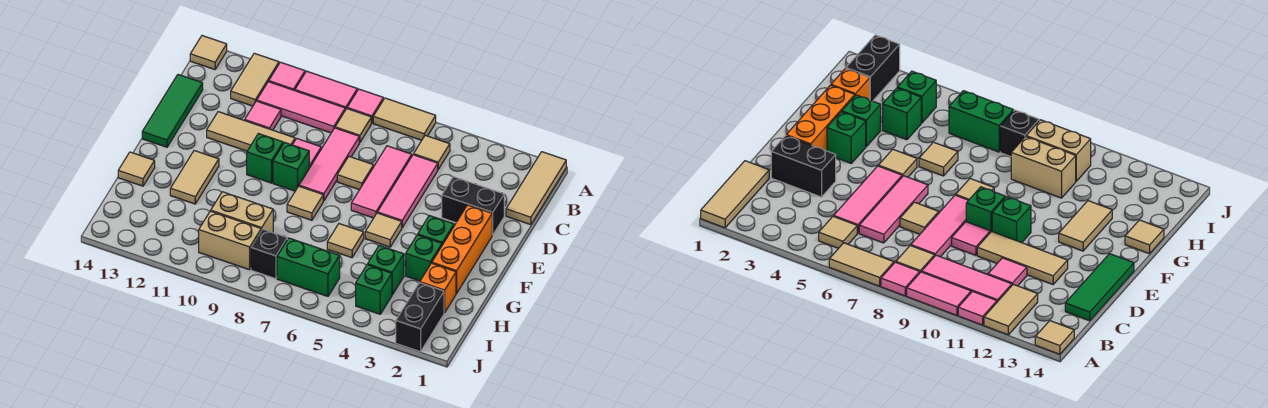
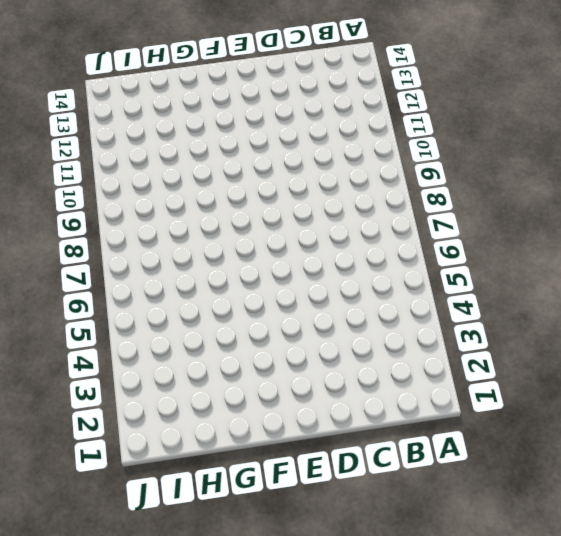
none -> tan tile A1:C1 level 1
none -> tan tile A6:A7 level 1
none -> pink tile A8 level 1
none -> pink tile A9:A10 level 1

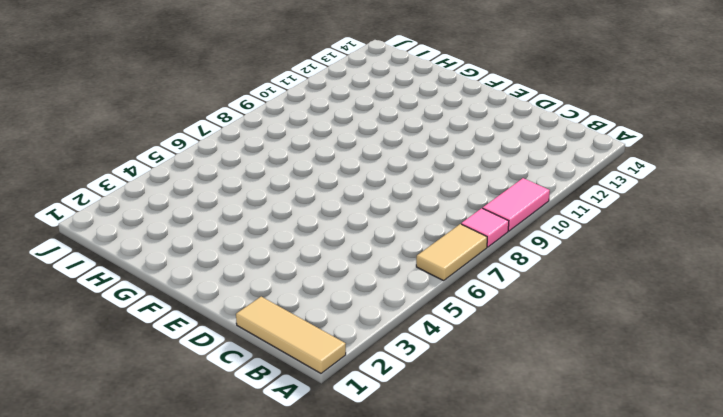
none -> pink tile A11 level 1
none -> tan tile A12:B12 level 1
none -> tan tile A14 level 1
none -> tan tile B5 level 1

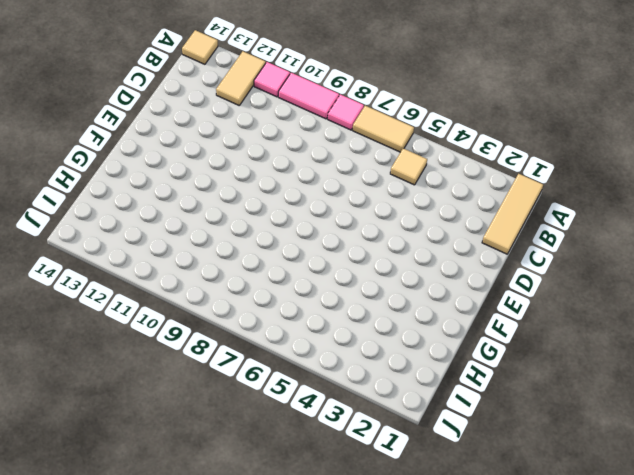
none -> tan tile B8 level 1
none -> pink tile B9:B11 level 1
none -> pink tile C5:E5 level 1
none -> pink tile C6:E6 level 1

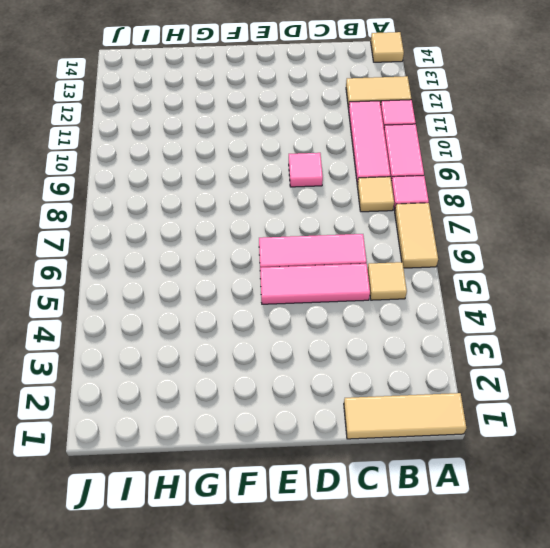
none -> pink tile C8:E8 level 1
none -> pink tile C11 level 1
none -> green tile C14:E14 level 1
none -> black brick D2:D3 level 1

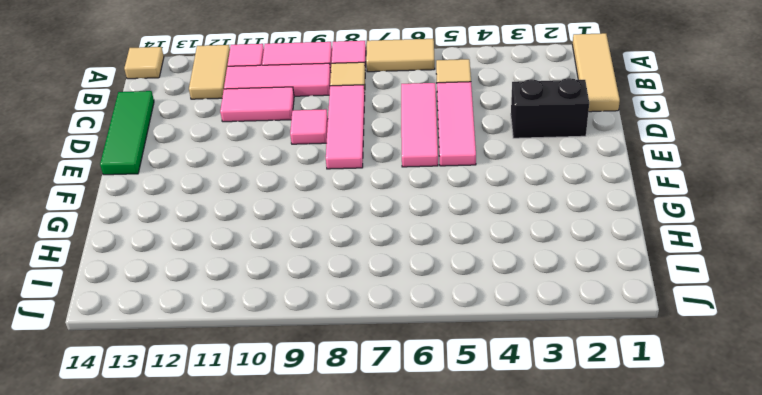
pink tile C10:C11 level 1 -> pink tile C11 level 1
none -> tan tile D7 level 1
none -> tan tile D10:D12 level 1
none -> orange brick E2:G2 level 1
none -> green brick E9 level 1

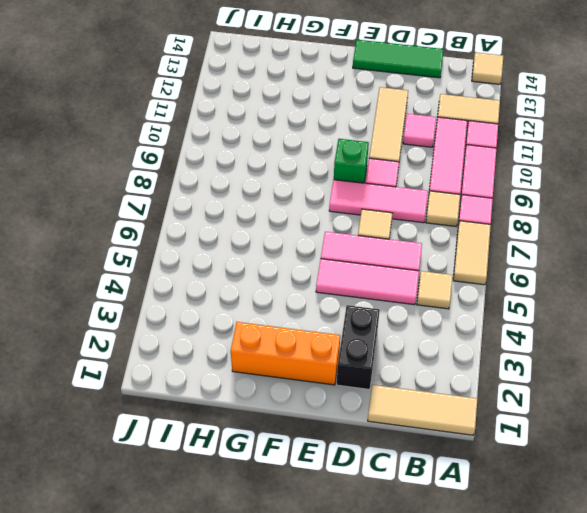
none -> green brick E10 level 1
none -> green brick F3 level 1
none -> tan tile F5 level 1
none -> tan tile F8 level 1

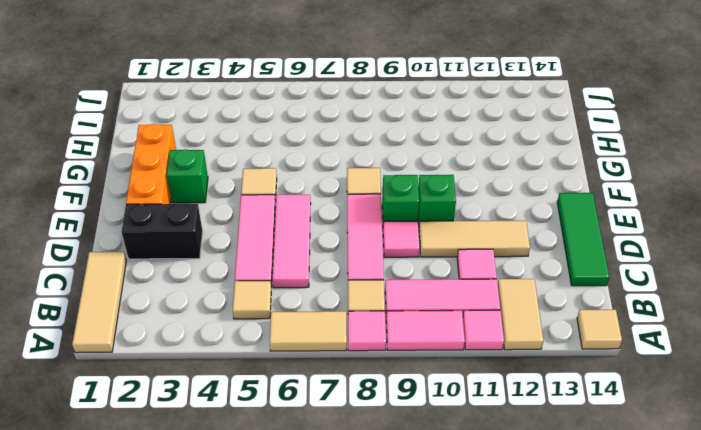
none -> tan tile D7 level 1
none -> tan tile F12:G12 level 1
none -> green brick G3 level 1
none -> tan tile G6 level 1

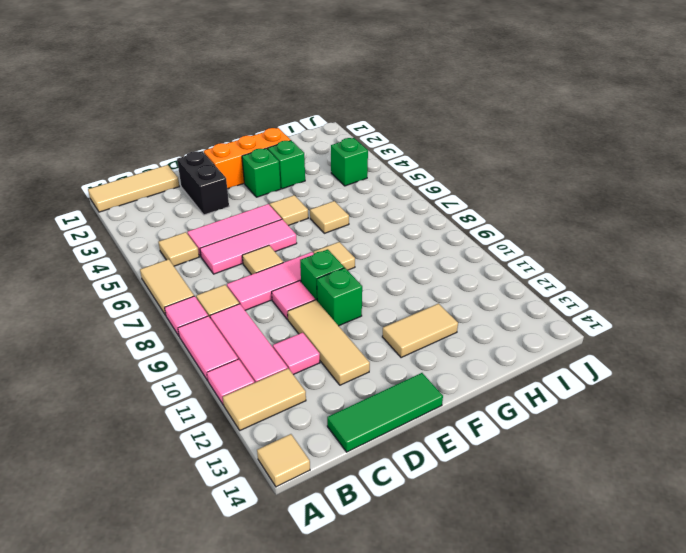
none -> tan tile G14 level 1
none -> orange brick H2 level 1
none -> green brick H4 level 1
none -> tan brick H9:H10 level 1

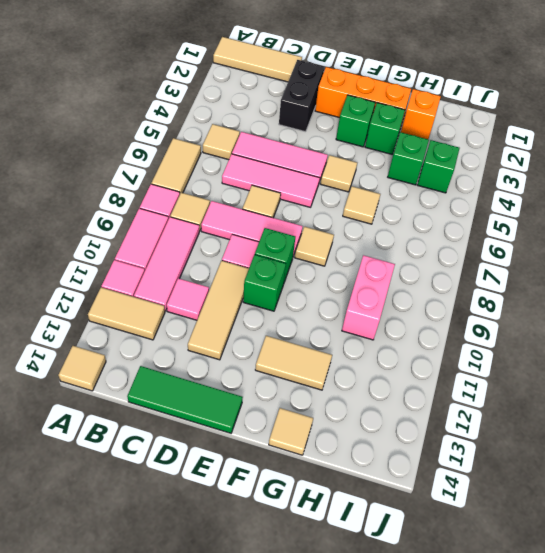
pink brick H9:H10 level 1 -> tan brick H9:H10 level 1
none -> black brick I2:J2 level 1
none -> green brick I6:I7 level 1
none -> black brick I8 level 1
none -> tan brick I9:I10 level 1

